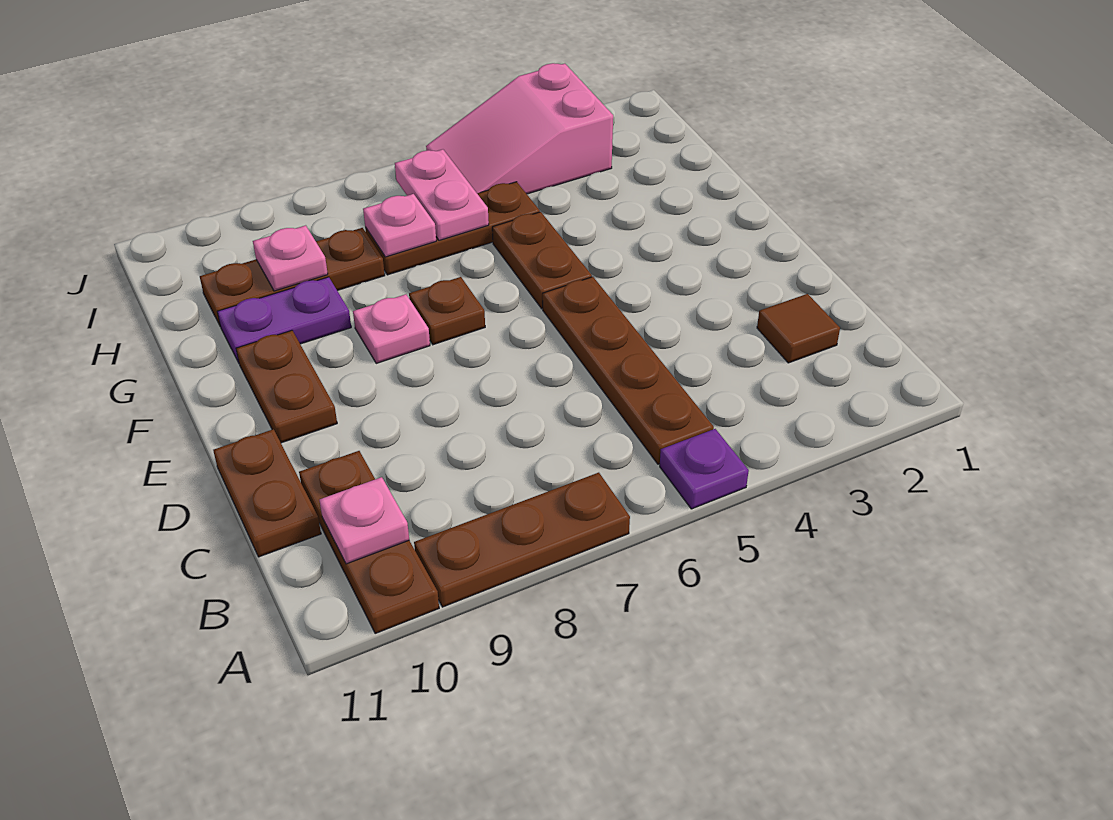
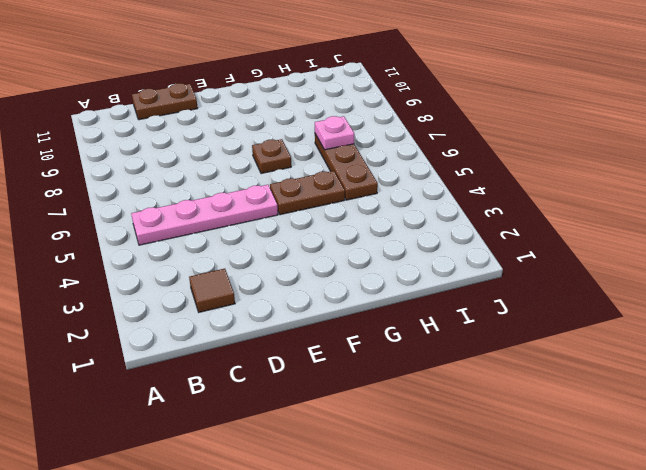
pink plate B5:E5 level 1 -> brown plate B5:E5 level 1
none -> purple plate A5 level 1
none -> brown plate A7:A9 level 1
none -> brown plate A10:C10 level 1

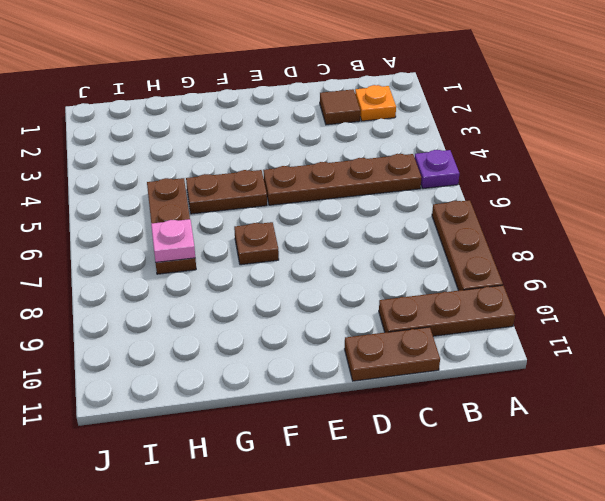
orange plate B2 level 1 -> none
none -> brown plate E10:F10 level 1
none -> pink plate F8 level 1
none -> purple plate G9:G10 level 1

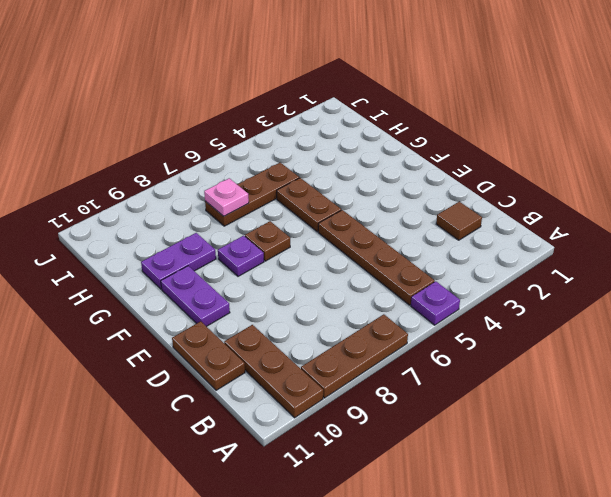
purple plate E10:F10 level 1 -> brown plate E10:F10 level 1
purple plate F8 level 1 -> pink plate F8 level 1
none -> brown plate H8:H10 level 1
none -> pink slope I3:J5 level 1 top 3
none -> pink plate B10 level 2

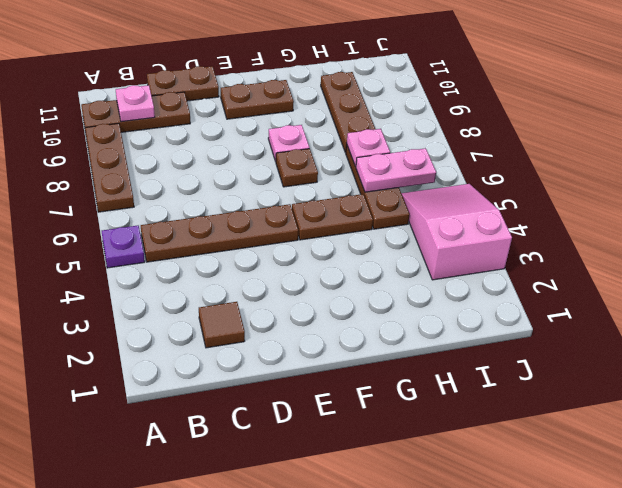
none -> purple plate G9:G10 level 1
none -> pink plate H9 level 2

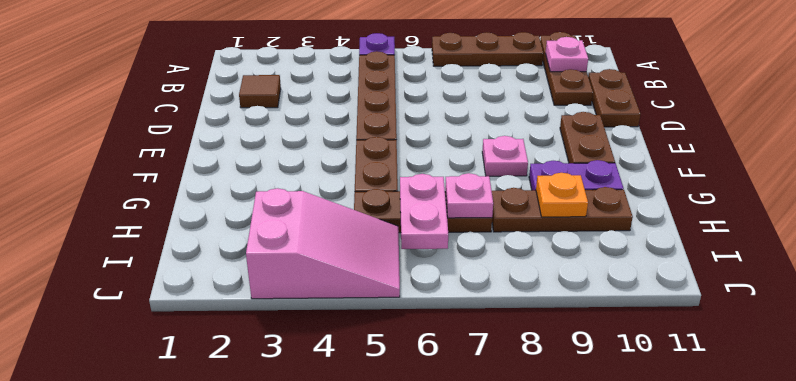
orange plate H9 level 2 -> pink plate H9 level 2
none -> brown plate F7 level 1

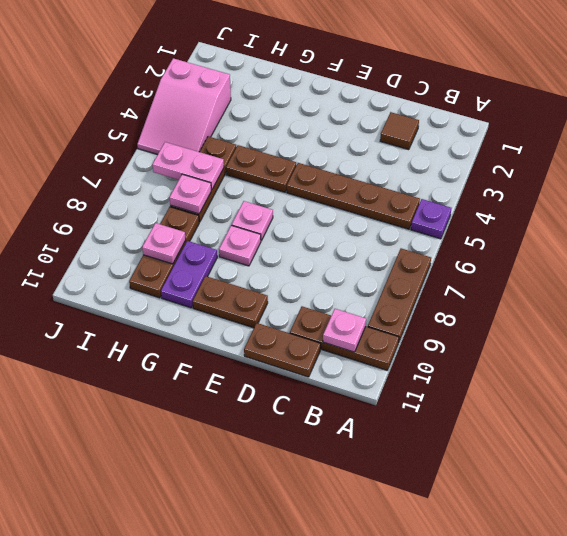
pink plate F7 level 1 -> brown plate F7 level 1

